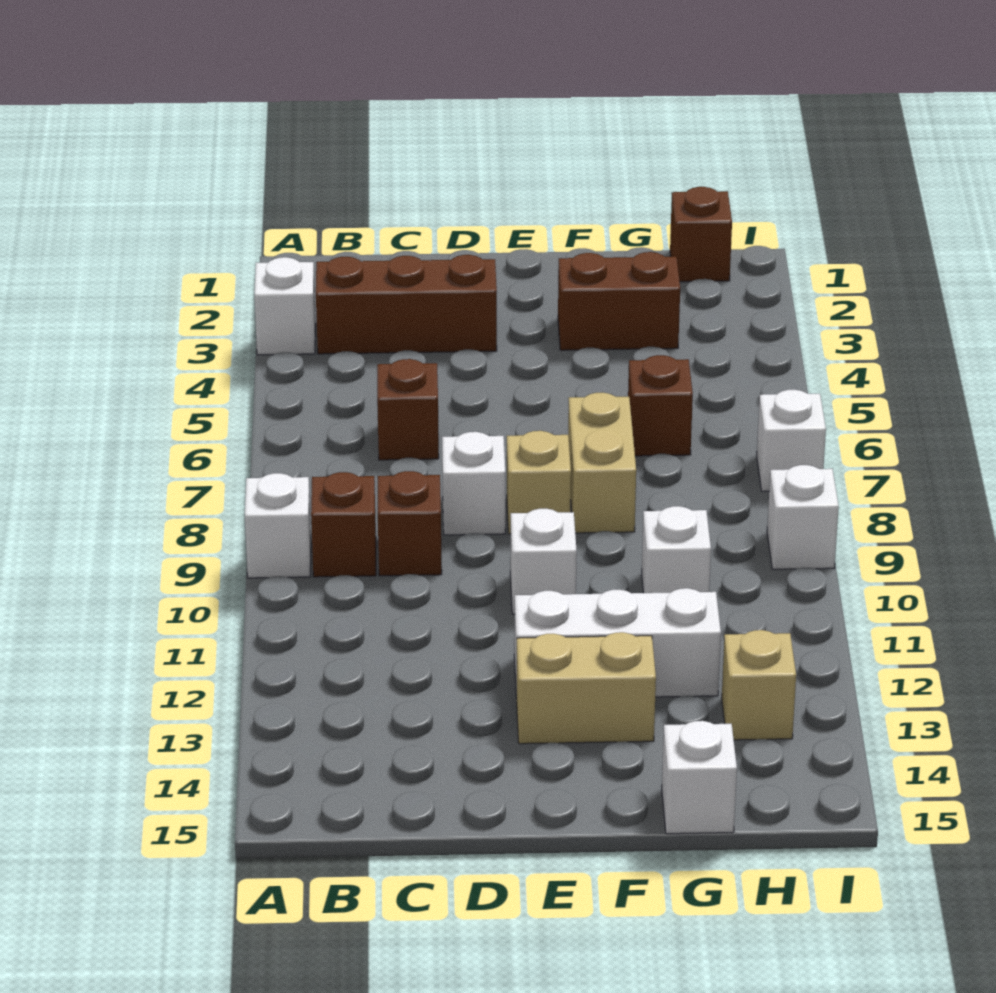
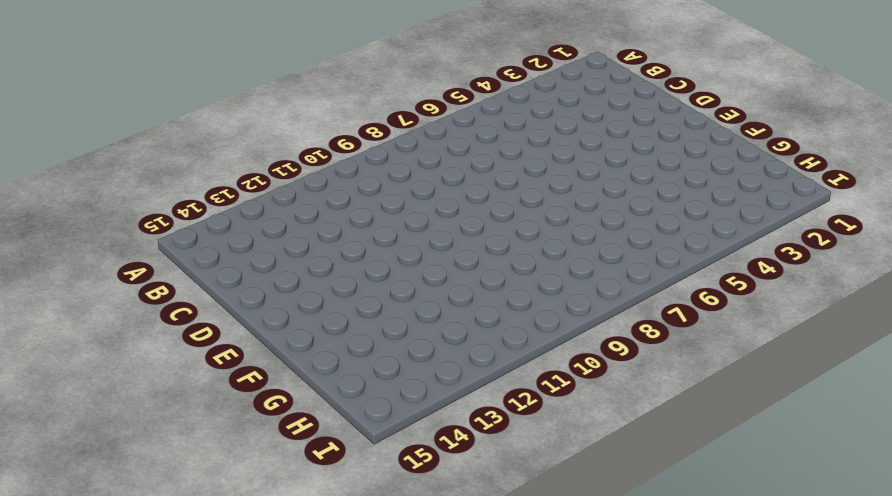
none -> white brick A3 level 1
none -> white brick A9 level 1
none -> brown brick B3:D3 level 1

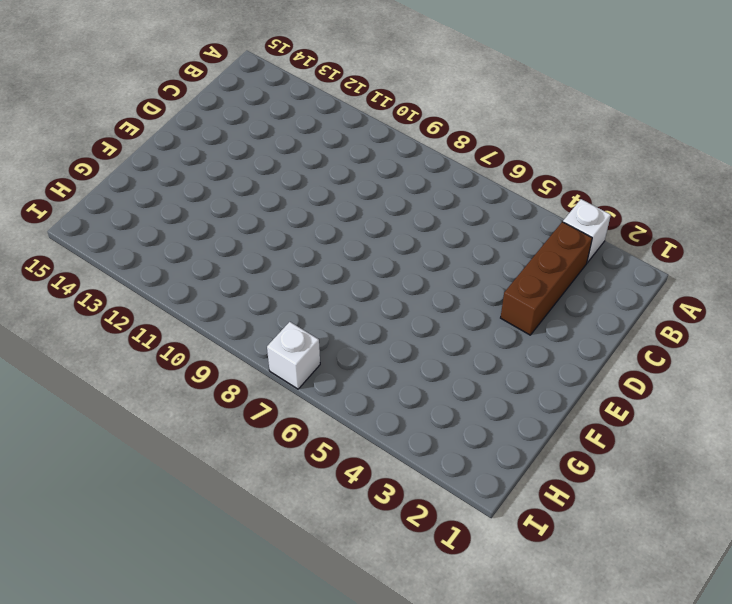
none -> white brick A9 level 1
none -> brown brick B9 level 1
none -> brown brick C6 level 1

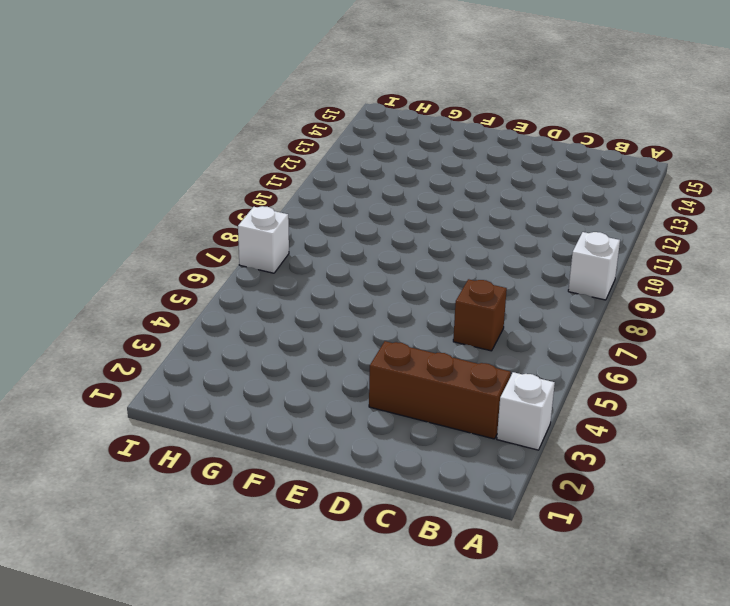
none -> brown brick B9 level 1
none -> brown brick C9 level 1
none -> white brick D8 level 1

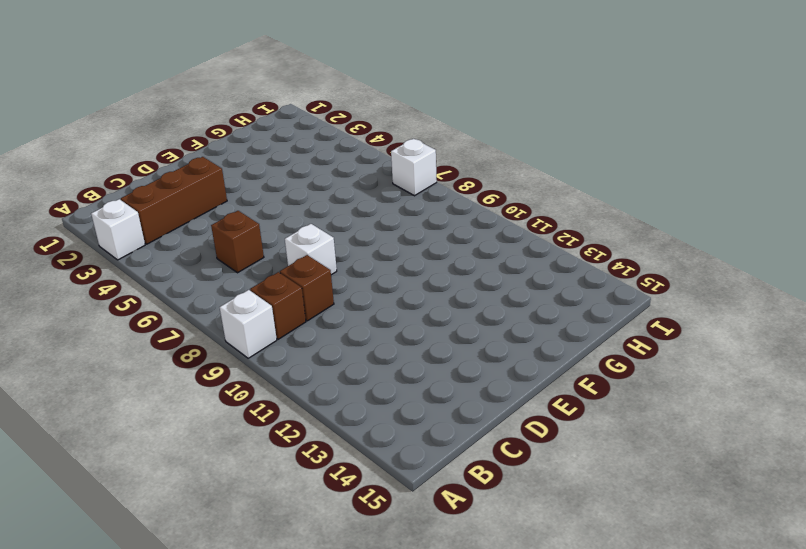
none -> tan brick E8 level 1
none -> white brick E10 level 1
none -> white brick E12:G12 level 1

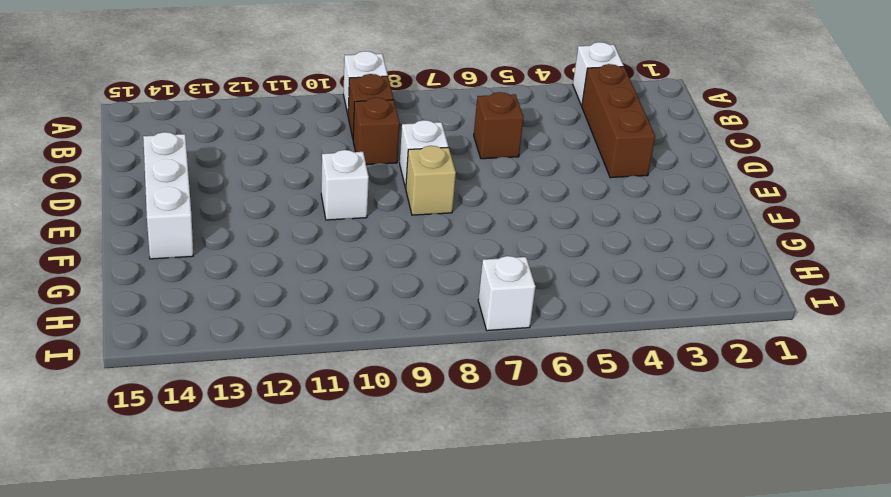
white brick D14:F14 level 1 -> white brick E12:G12 level 1
none -> tan brick E13:F13 level 1
none -> brown brick F3:G3 level 1
none -> tan brick F7:F8 level 1

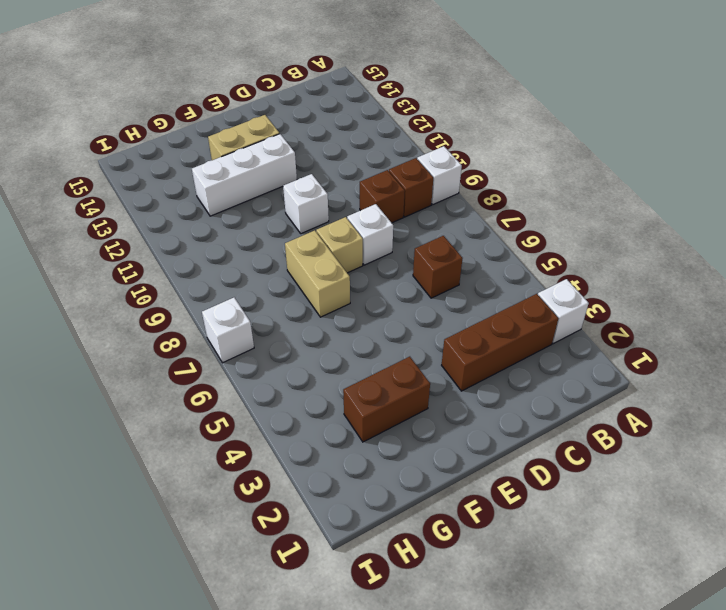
none -> brown brick G6 level 1
none -> white brick G10 level 1
none -> white brick G15 level 1

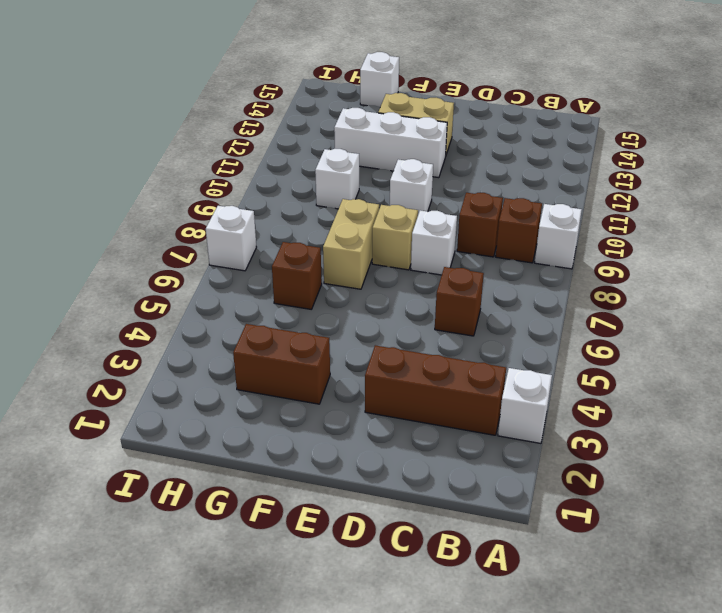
none -> brown brick H1 level 1
none -> tan brick H13 level 1
none -> white brick I9 level 1

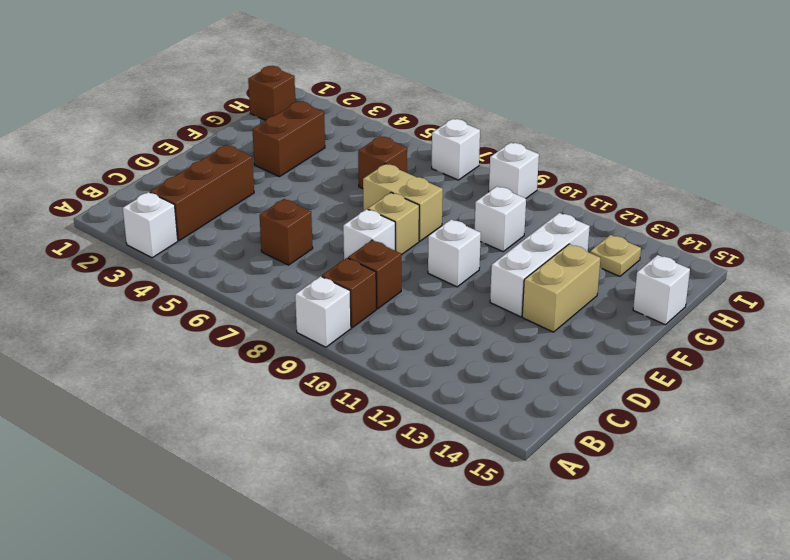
tan plate H13 level 1 -> tan brick H13 level 1

